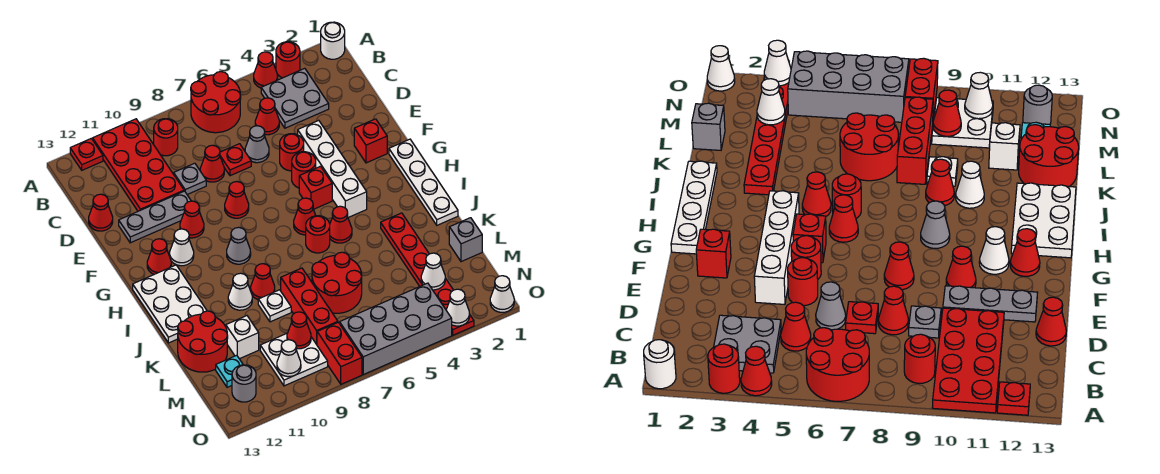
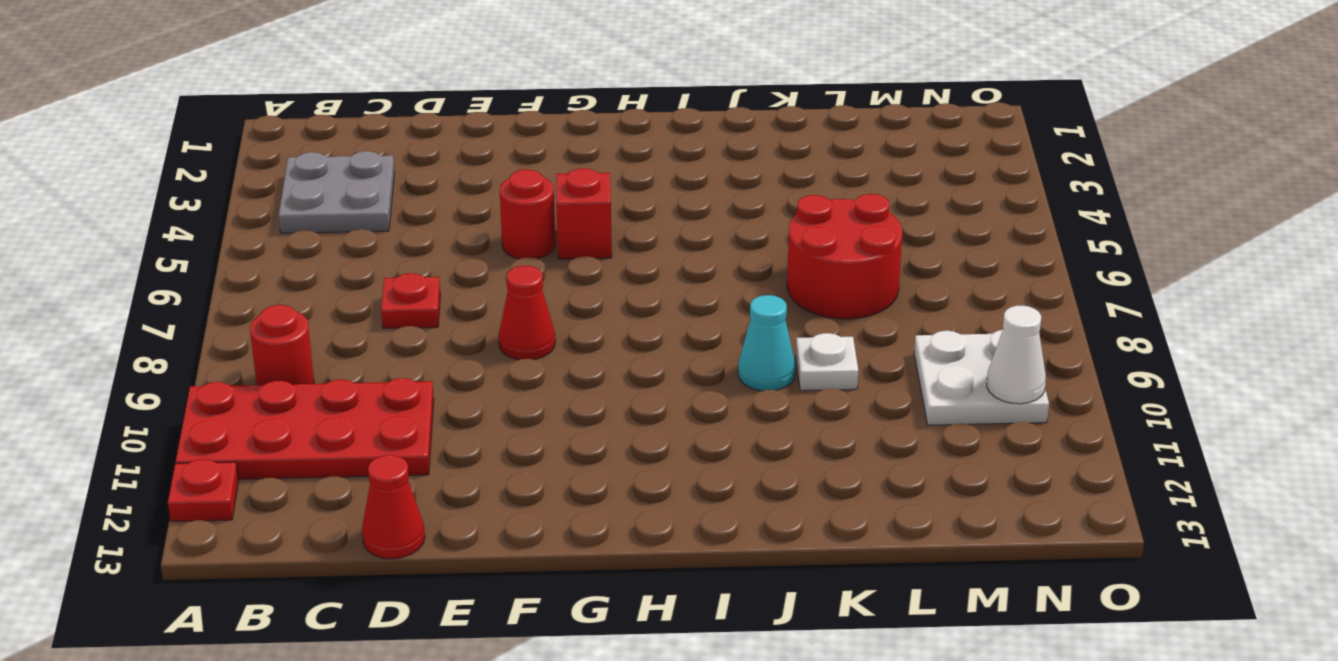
cyan cone J9 level 1 -> red cone J9 level 1
none -> white round brick A1 level 1
none -> red round brick A3 level 1
none -> red cone A4 level 1
none -> red round brick A6:B7 level 1

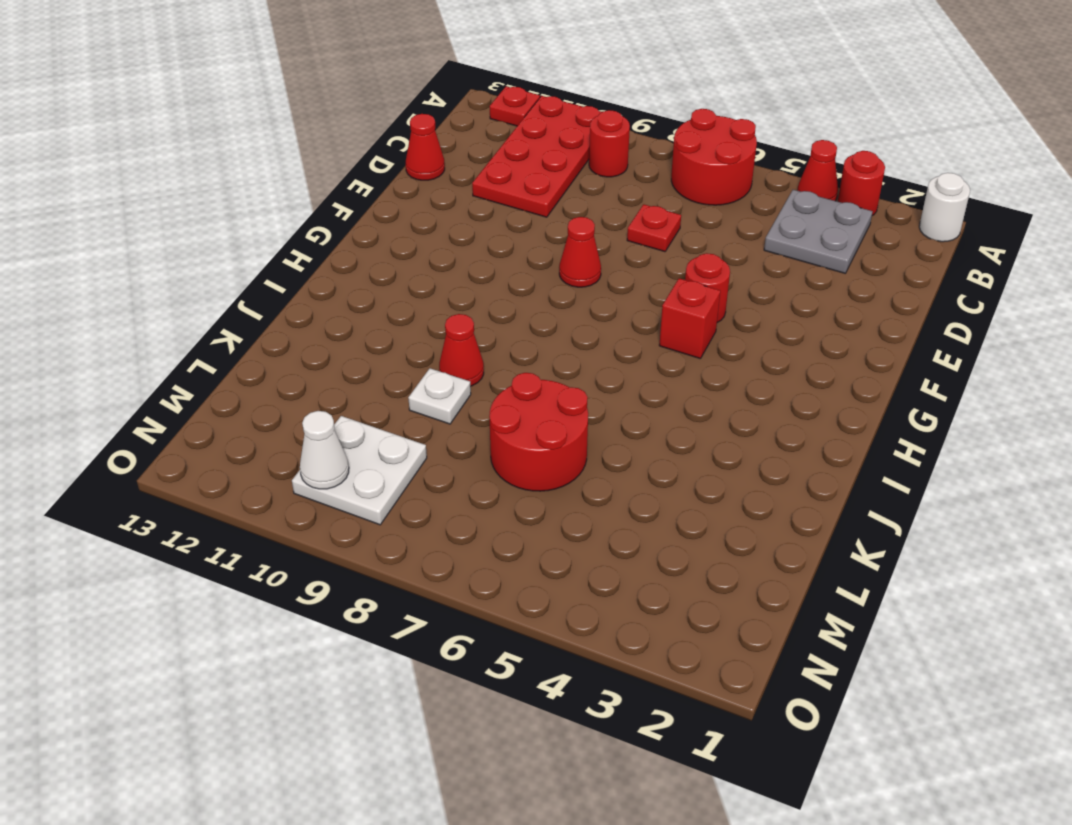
none -> red cone C5 level 1
none -> grey cone D6 level 1
none -> red cone D8 level 1
none -> grey plate D9 level 1

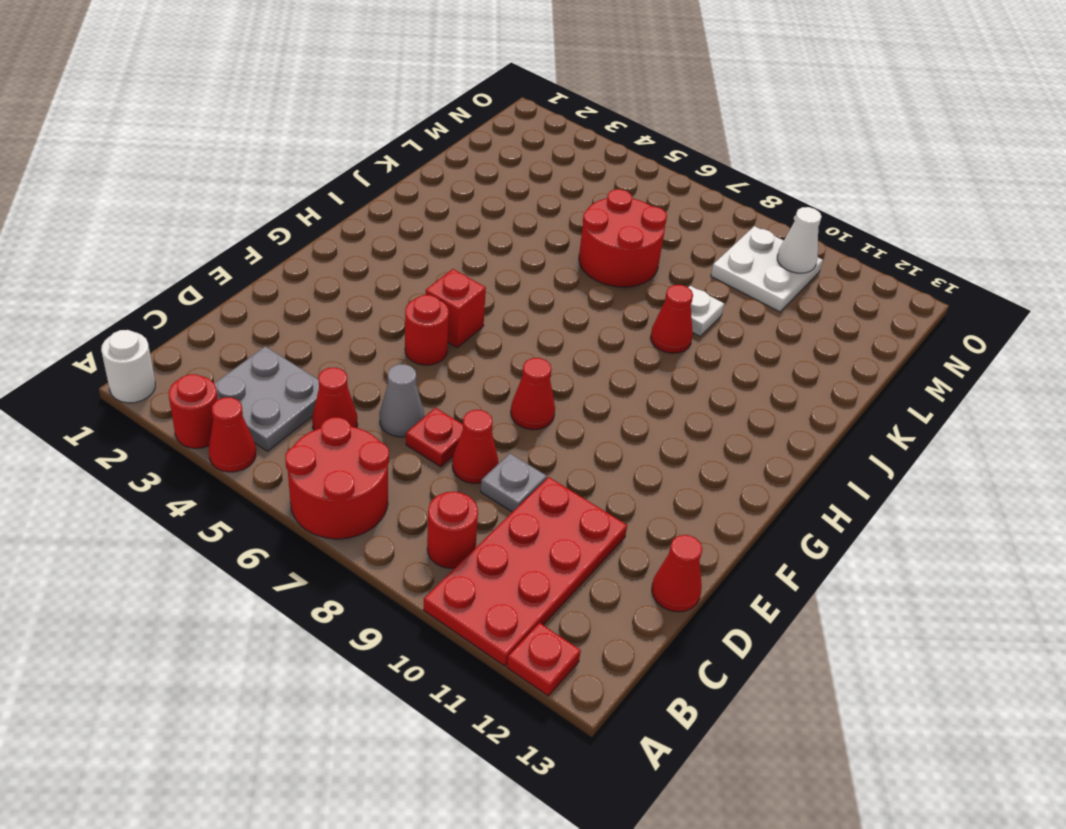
none -> white brick E4:H4 level 1
none -> red round brick E5 level 1
none -> grey plate E10:E12 level 1
none -> red brick F2 level 1

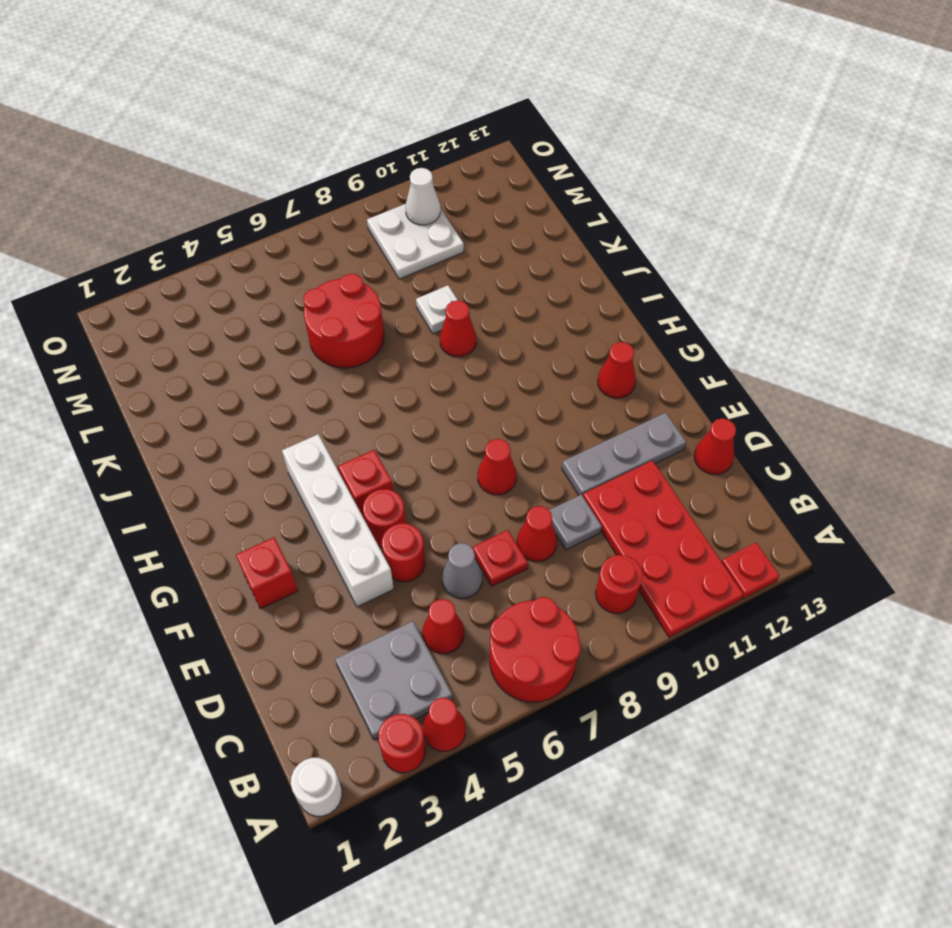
none -> red cone F10 level 1
none -> white plate G1:J1 level 1
none -> white cone G11 level 1
none -> red cone H6 level 1

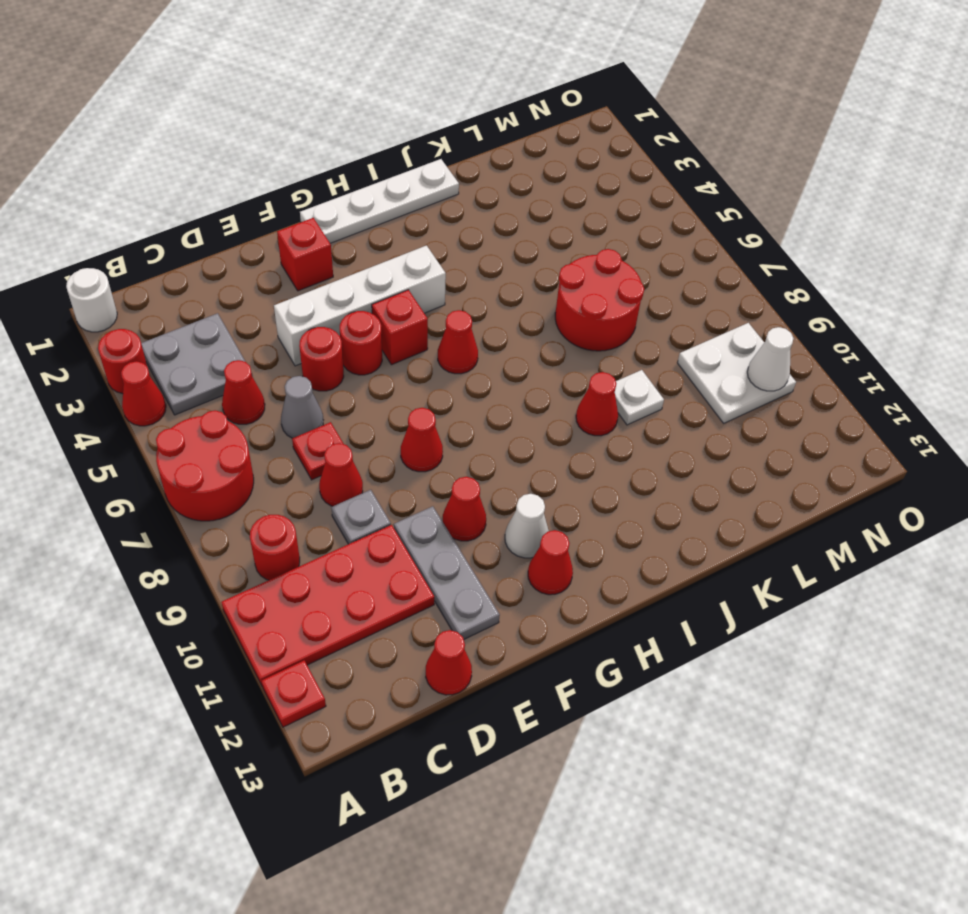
none -> grey cone H9 level 1
none -> white plate H12:J13 level 1
none -> red cone I5 level 1
none -> red round brick I6 level 1

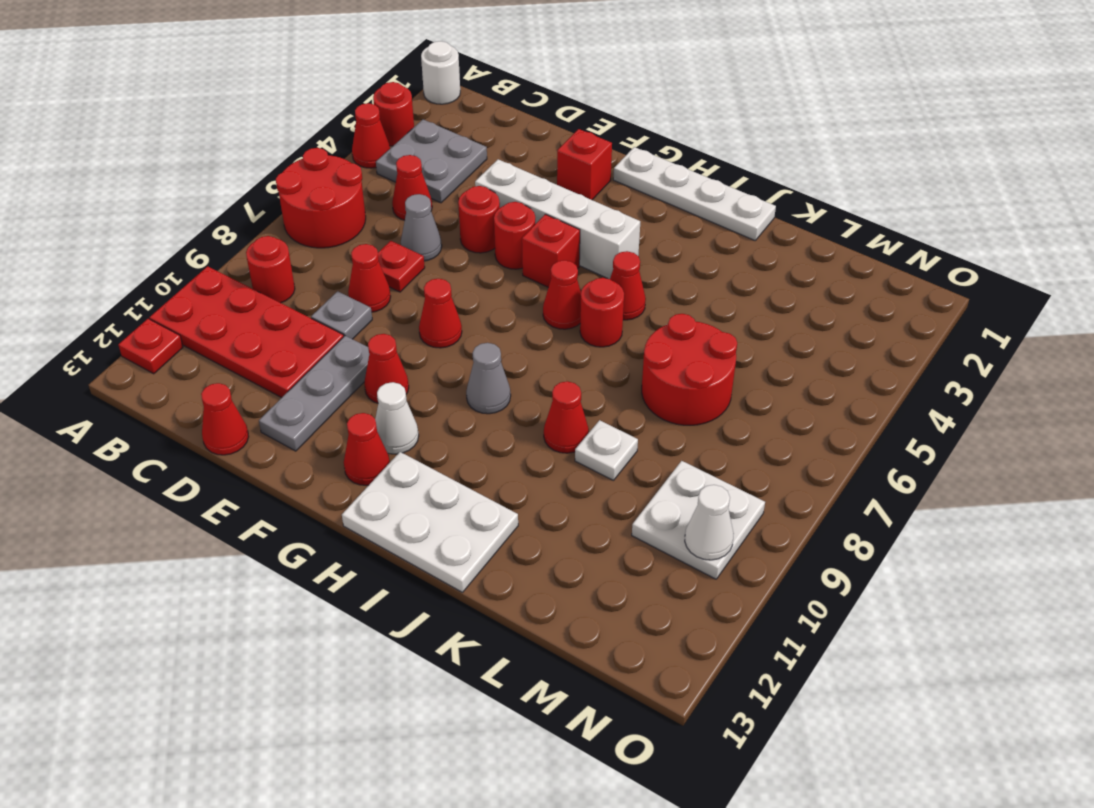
none -> red plate J3:O3 level 1
none -> white cone J10 level 1
none -> red brick K8:M8 level 1
none -> red round brick K12:L13 level 1

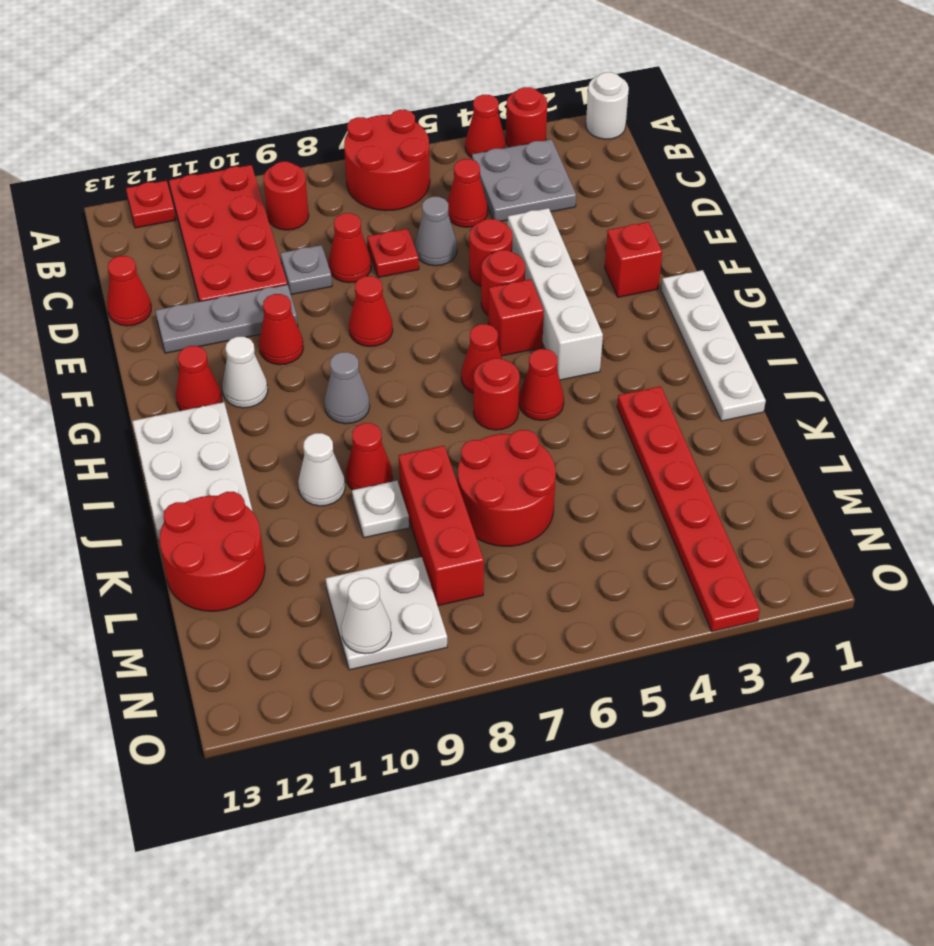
none -> grey brick L1 level 1
none -> white brick L11 level 1
none -> cyan plate M12 level 1
none -> grey brick N4:O7 level 1

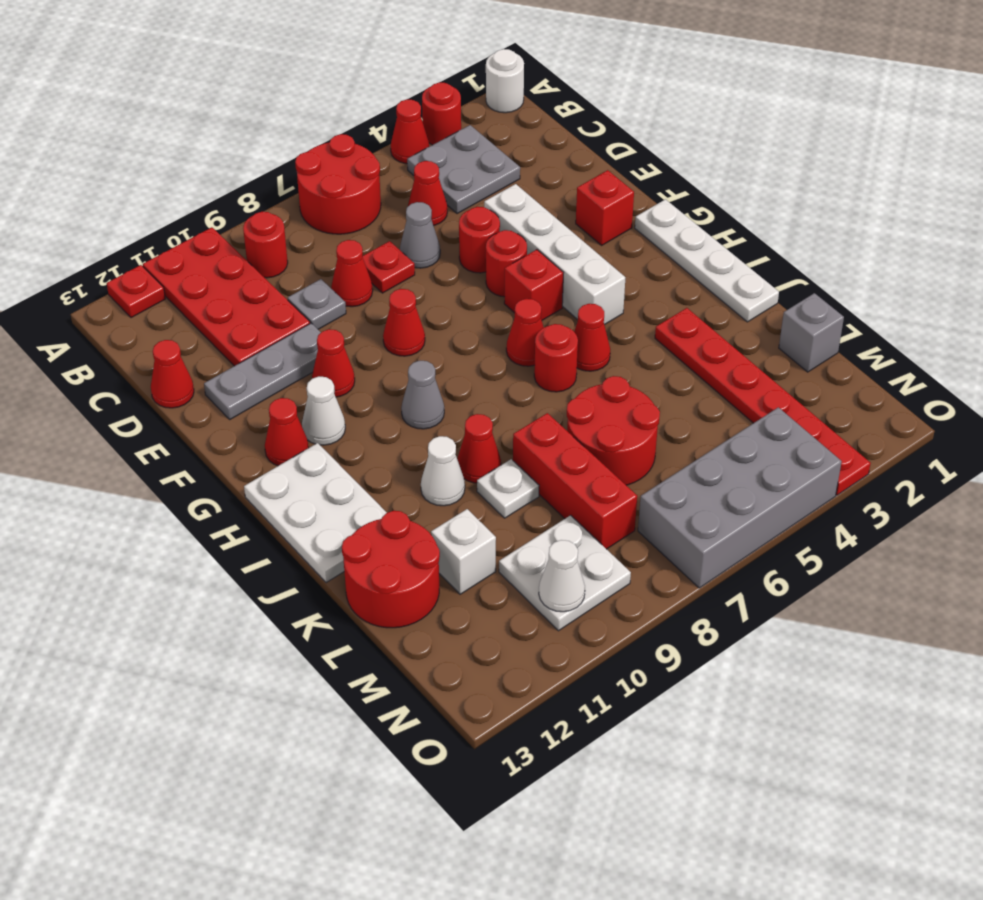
none -> cyan plate M12 level 1
none -> red brick N8:O8 level 1
none -> grey round brick N12 level 1
none -> white cone O1 level 1

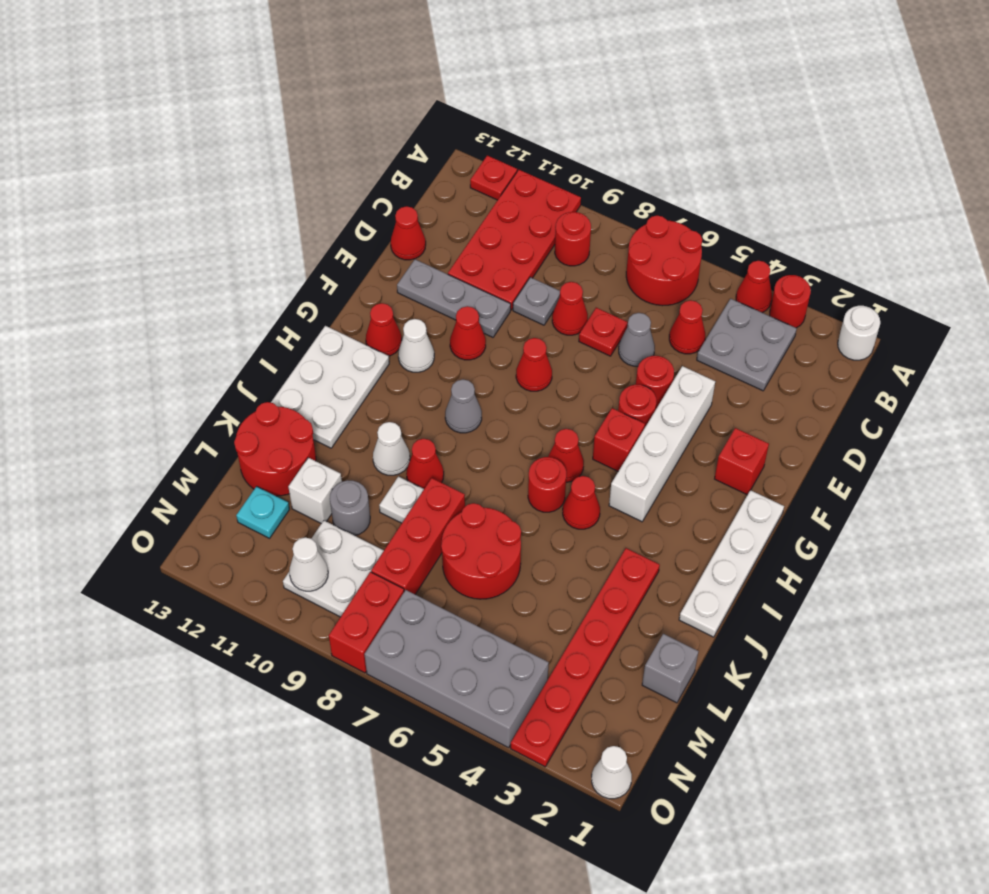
grey round brick L10 level 1 -> grey round brick N12 level 1
none -> white cone M3 level 2
none -> red cone M9 level 2
none -> white cone O3 level 2

